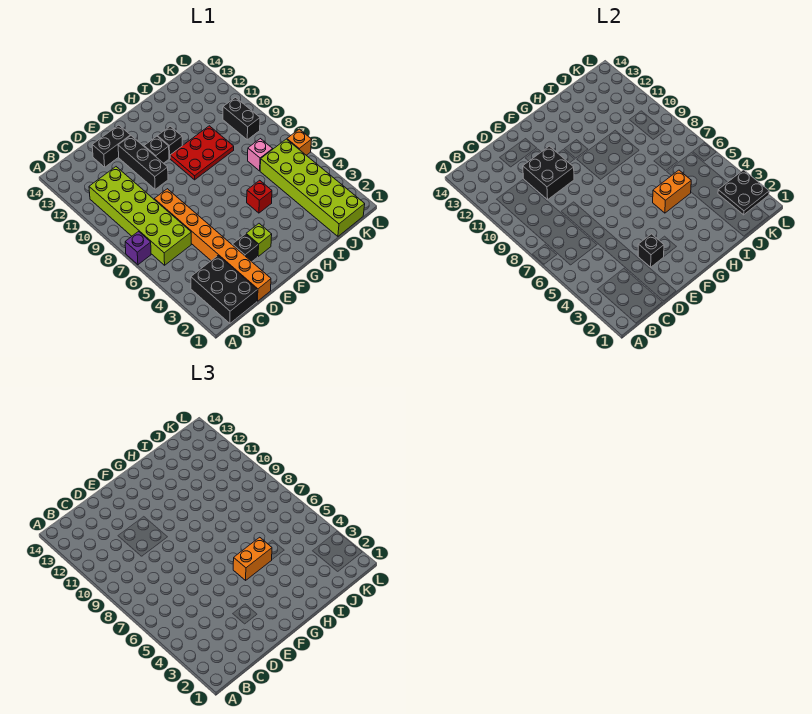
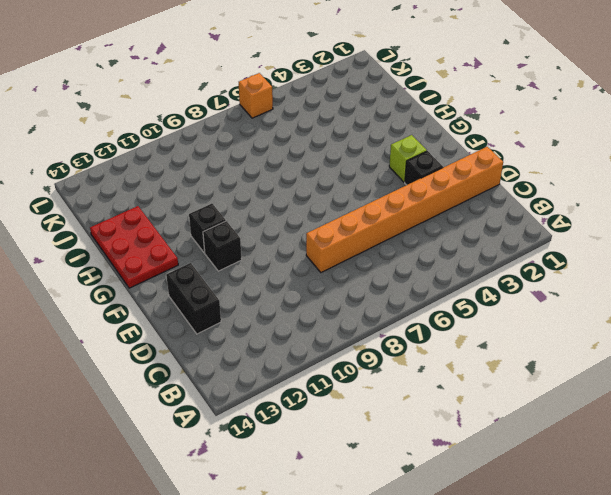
red plate G13:I14 level 1 -> red plate G9:I10 level 1
none -> purple brick A7 level 1
none -> black brick B1:C3 level 1
none -> lime brick B6:C11 level 1

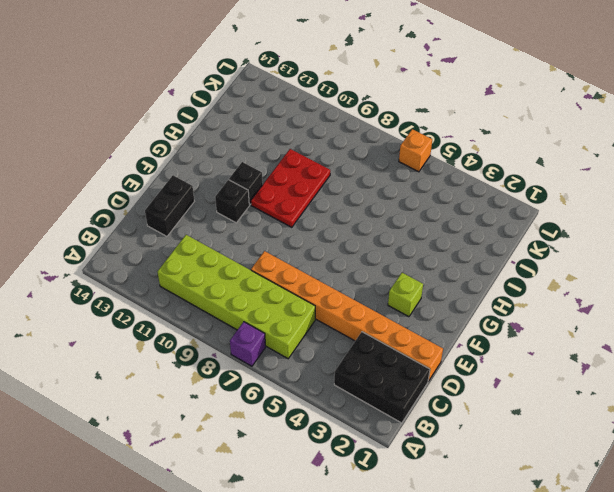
none -> black brick E3 level 1
none -> black brick E10:E12 level 1
none -> red brick H5 level 1

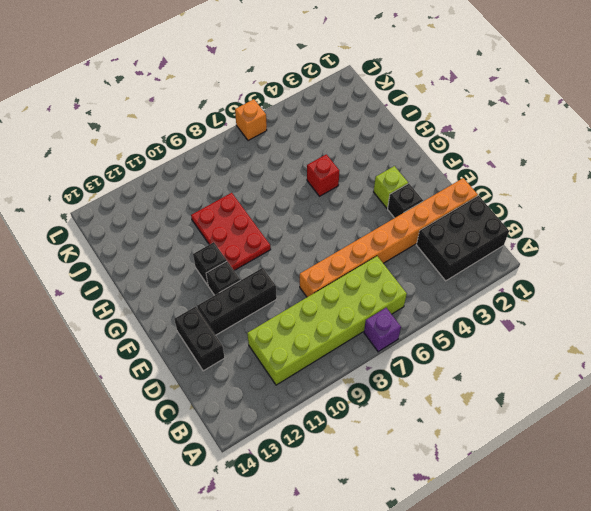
none -> lime brick J1:K6 level 1
none -> pink brick J7 level 1
none -> black brick K9:K10 level 1

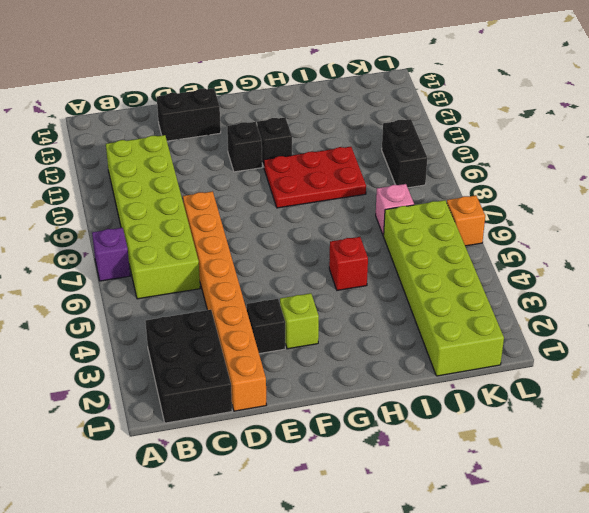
none -> black brick E10:E12 level 1
none -> black brick D10:E11 level 2
none -> black brick E3 level 2

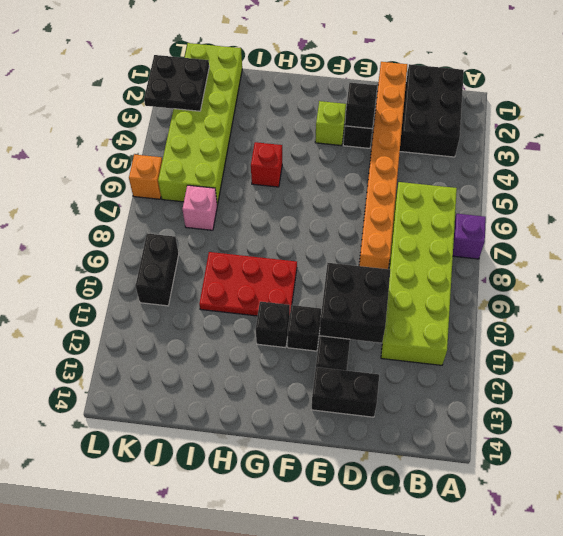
none -> orange brick H5:I5 level 2
none -> orange brick G5:H5 level 3

